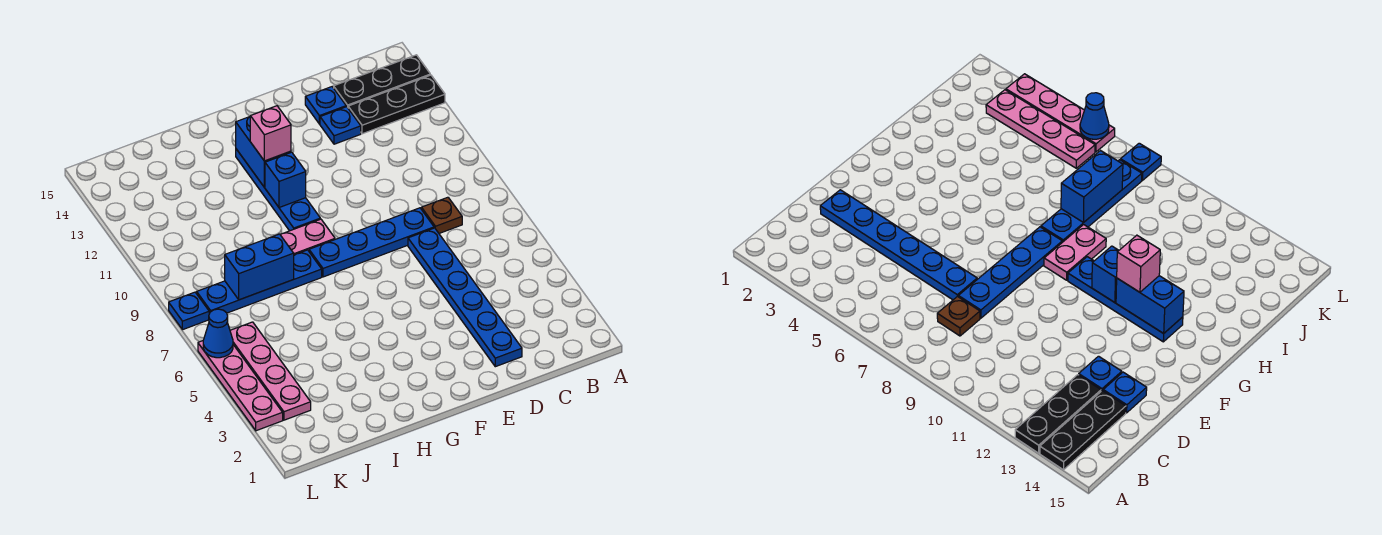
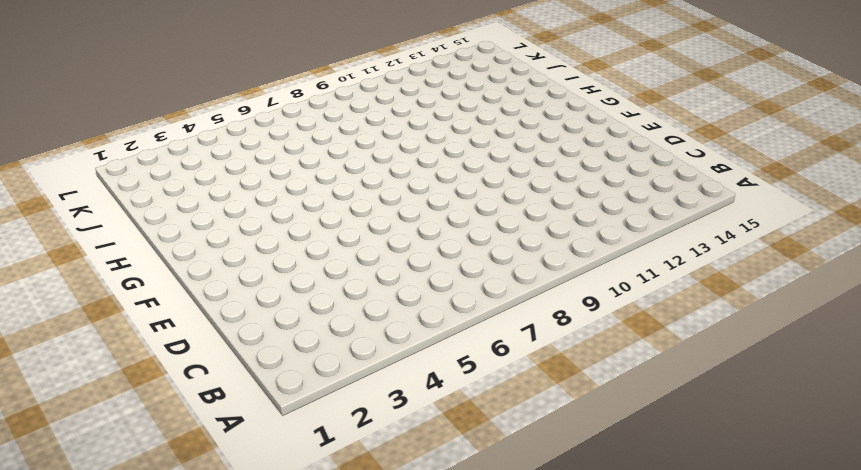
none -> black plate A13:C13 level 1
none -> black plate A14:C14 level 1
none -> brown plate C8 level 1

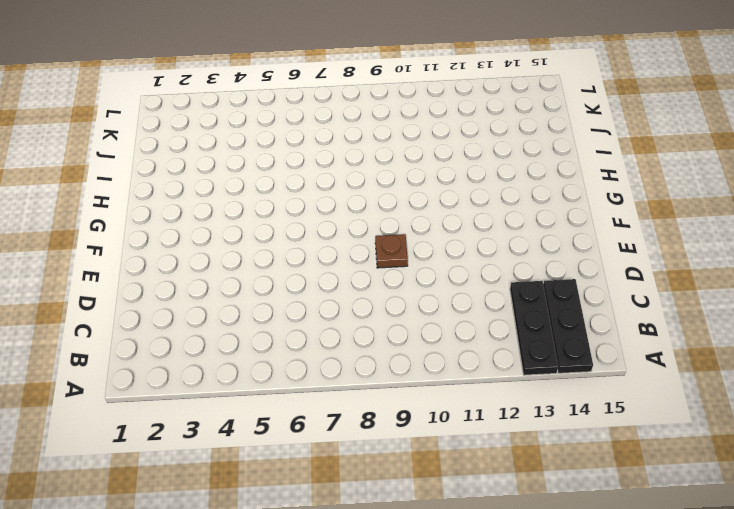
brown plate E9 level 1 -> brown plate C8 level 1
none -> blue plate D2:D7 level 1
none -> blue plate D8:G8 level 1
none -> blue plate D13 level 1

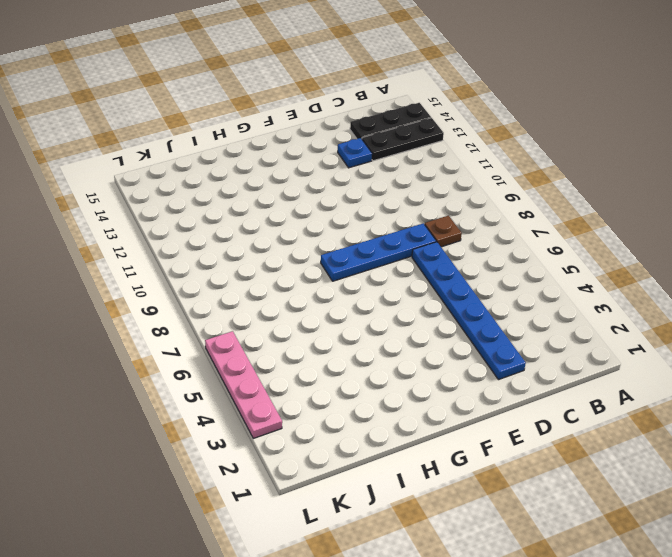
none -> blue plate D14 level 1
none -> pink plate G9:H9 level 1
none -> blue plate G10:G13 level 1

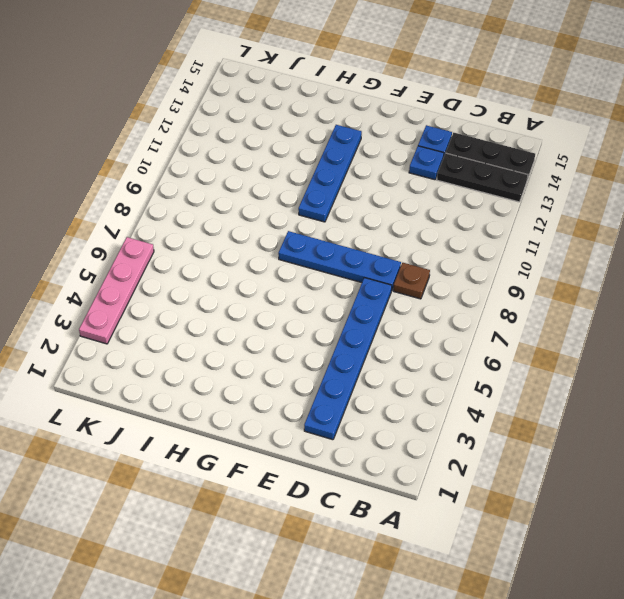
none -> pink plate G9:H9 level 1
none -> blue plate H8:K8 level 1
none -> pink plate K3:K6 level 1

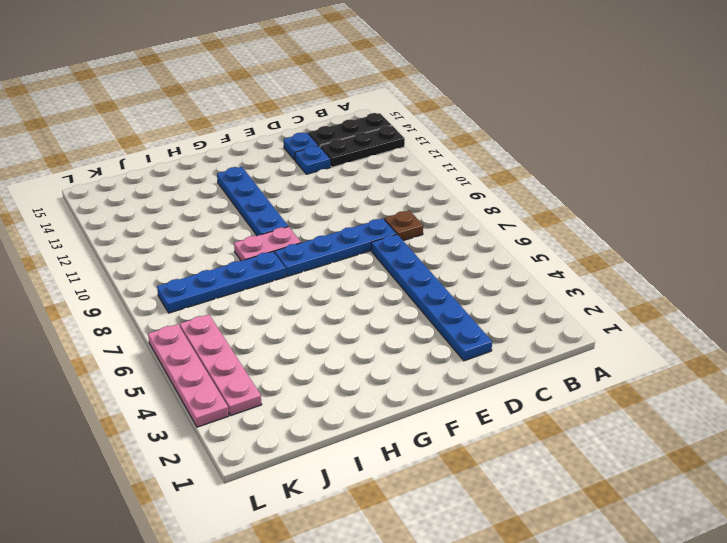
none -> blue plate L8 level 1
none -> blue brick G11 level 2
none -> blue brick G12:G13 level 2

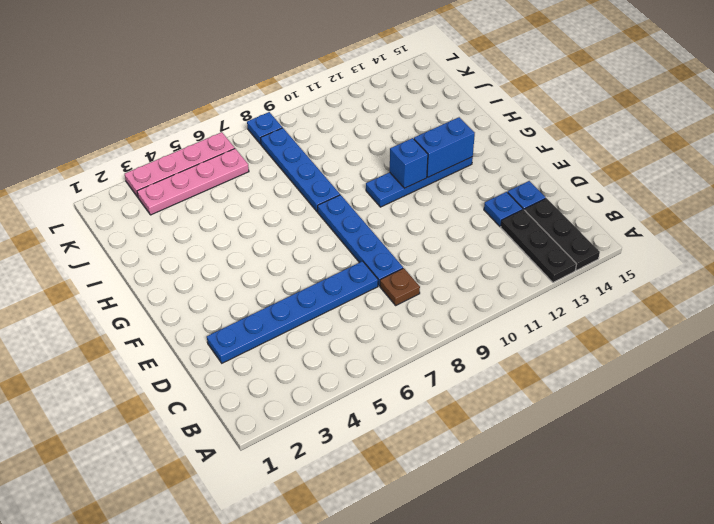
none -> pink plate G9:H9 level 1
none -> blue brick I8:J8 level 2
none -> blue cone L6 level 2

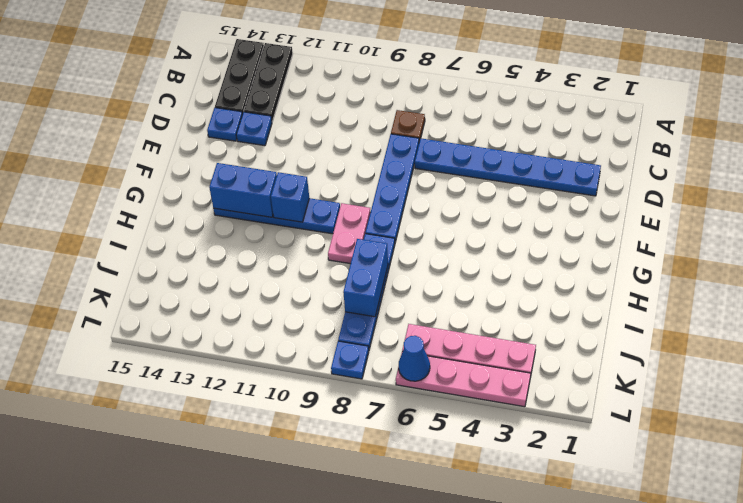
none -> pink brick G12 level 3

